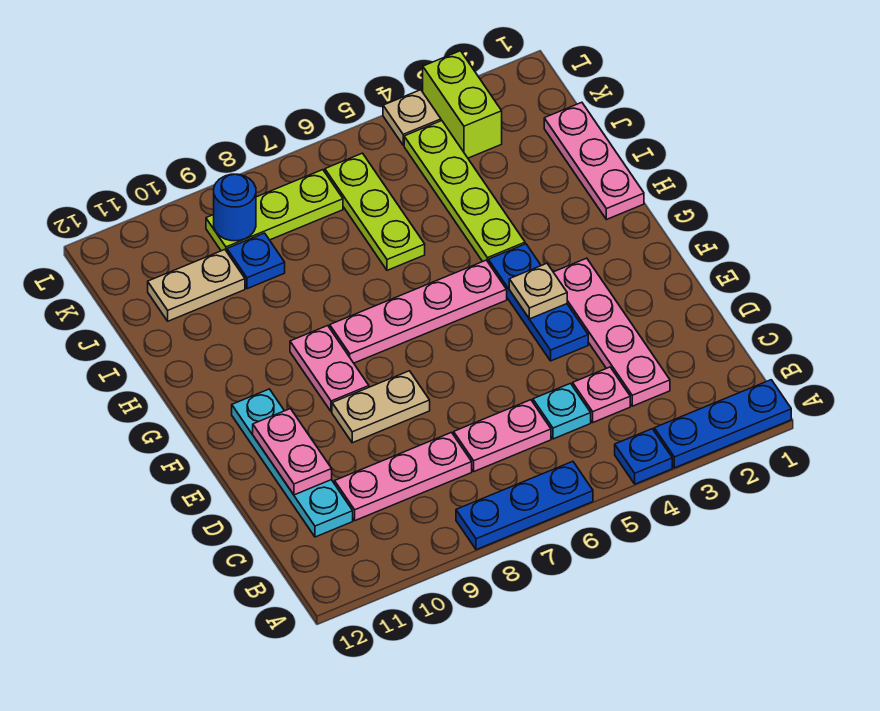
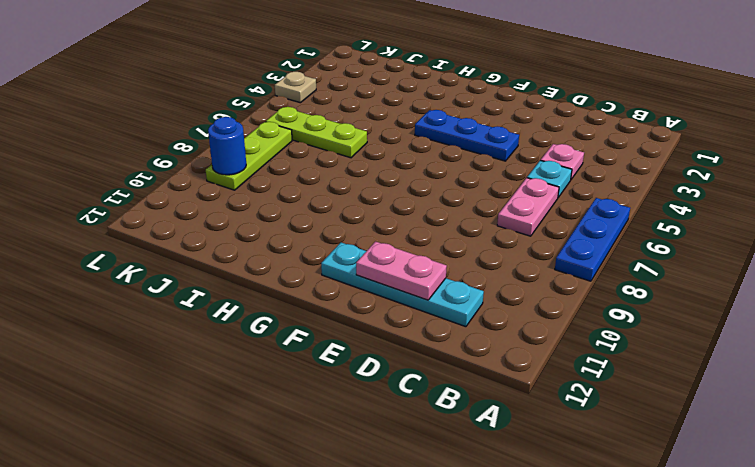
none -> blue plate A1:A3 level 1
none -> blue plate A4 level 1
none -> pink plate C3:F3 level 1

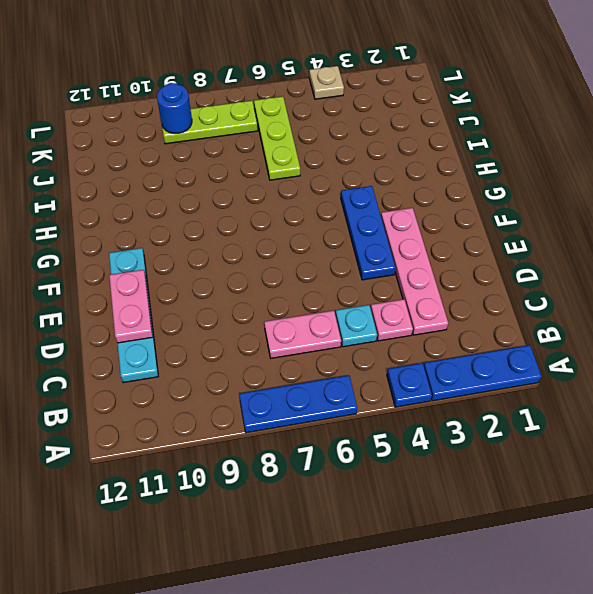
none -> pink plate C8:C10 level 1
none -> tan plate E8:E9 level 1
none -> pink plate F9:G9 level 1

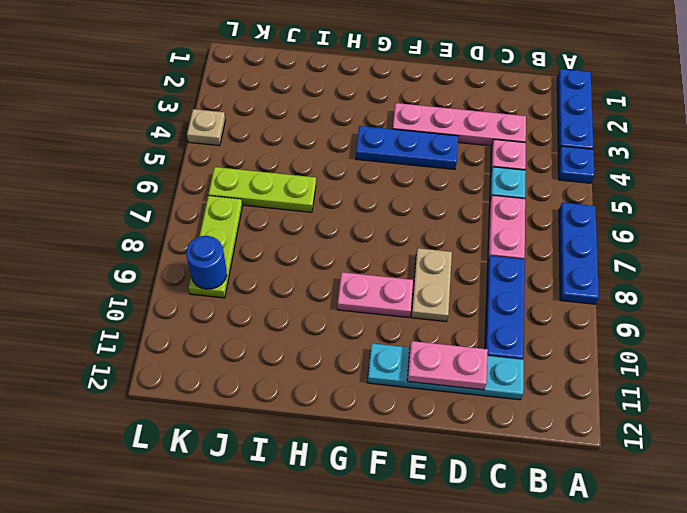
blue plate C8:C10 level 1 -> pink plate C8:C10 level 1
none -> pink plate G5:G8 level 1
none -> pink plate H1:J1 level 1
none -> lime plate H4:K4 level 1

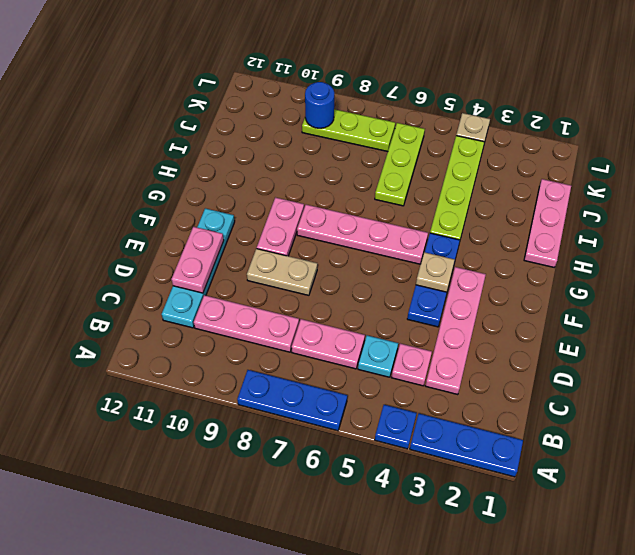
none -> blue plate J9 level 1
none -> tan plate J10:J11 level 1
none -> lime brick K3:L3 level 1

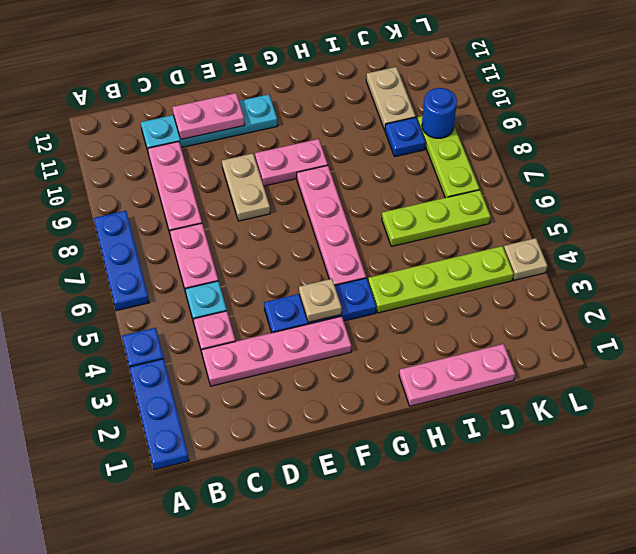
none -> lime brick K3:L3 level 1

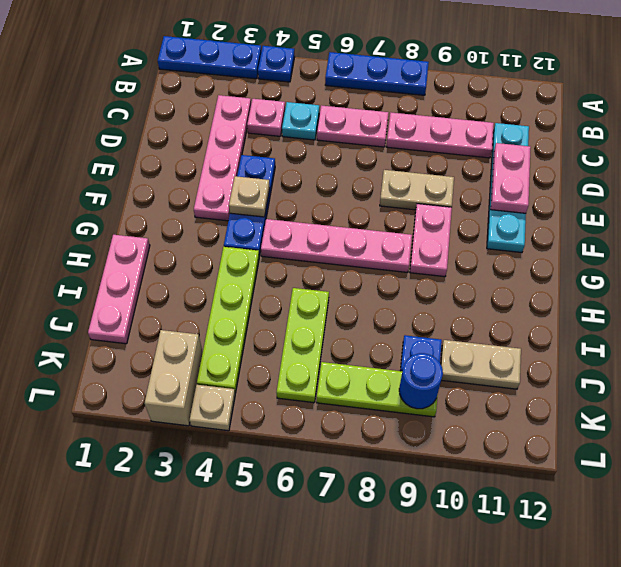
tan brick K3:L3 level 1 -> lime brick K3:L3 level 1

